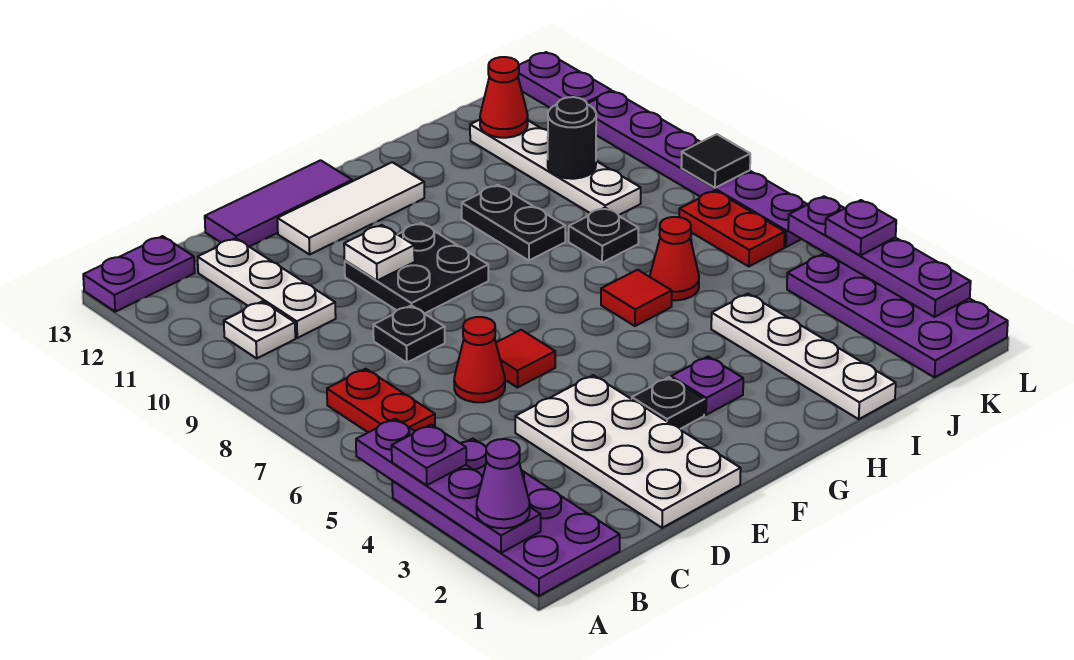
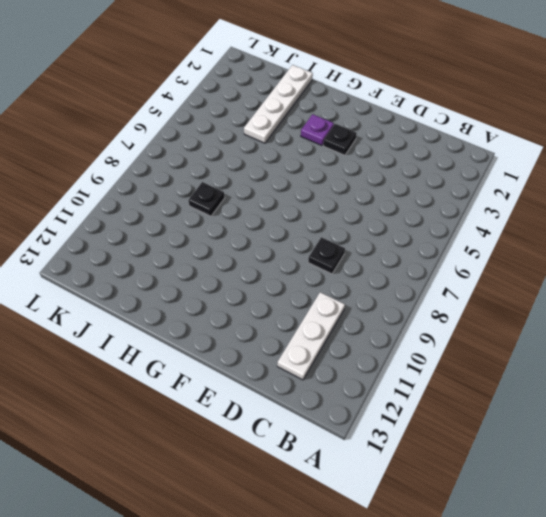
none -> purple plate A1:B4 level 1
none -> purple plate A13:B13 level 1
none -> red plate B6:B7 level 1
none -> white plate B10 level 1

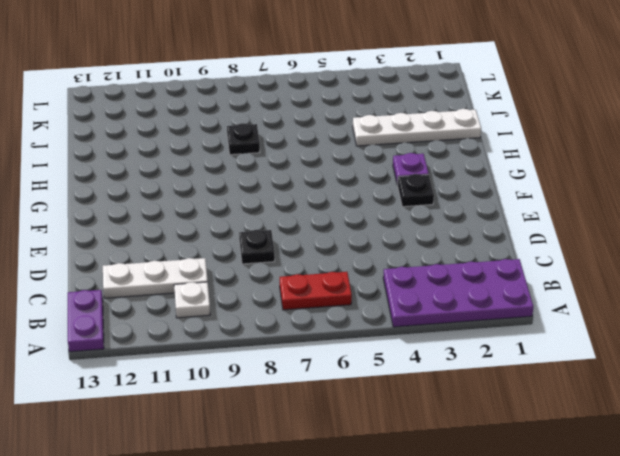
none -> white plate D1:E4 level 1
none -> red cone D6 level 1
none -> purple tile D13:F13 level 1
none -> red tile E6 level 1

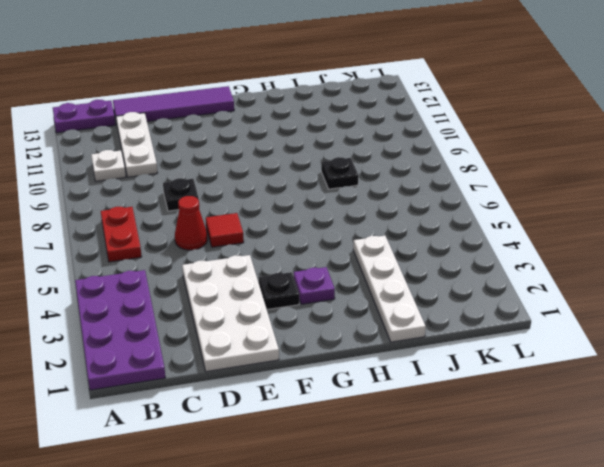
purple tile C13:F13 level 1 -> purple tile D13:F13 level 1
none -> black plate E9:F10 level 1
none -> white tile E12:G12 level 1
none -> red tile H6 level 1
none -> black plate H9:H10 level 1

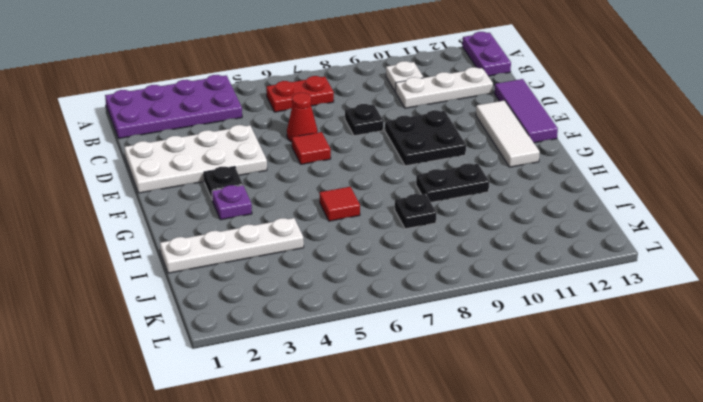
none -> red cone I6 level 1
none -> white plate J9:J12 level 1
none -> purple plate K1:L4 level 1
none -> red plate K6:K7 level 1

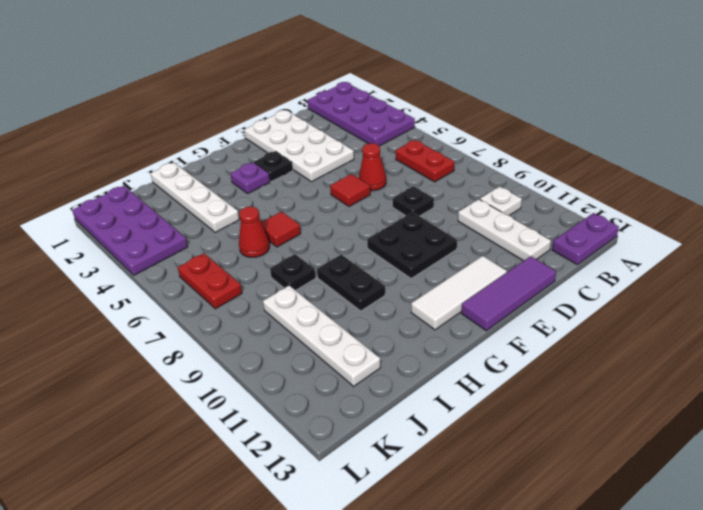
none -> purple plate L6:L11 level 1
none -> purple plate L12:L13 level 1
none -> purple plate A2:A5 level 2
none -> white plate E10 level 2

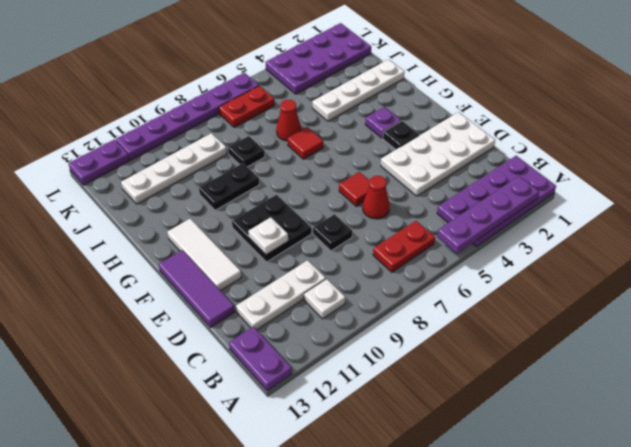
none -> black round brick J10 level 2
none -> red cone J12 level 2
none -> purple plate L2:L5 level 2
none -> black tile L8 level 2

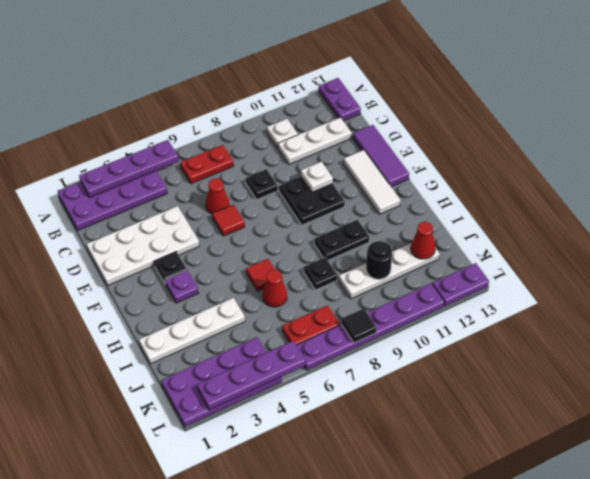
none -> purple cone A2 level 3
none -> purple plate A4 level 3
none -> purple plate L4 level 3

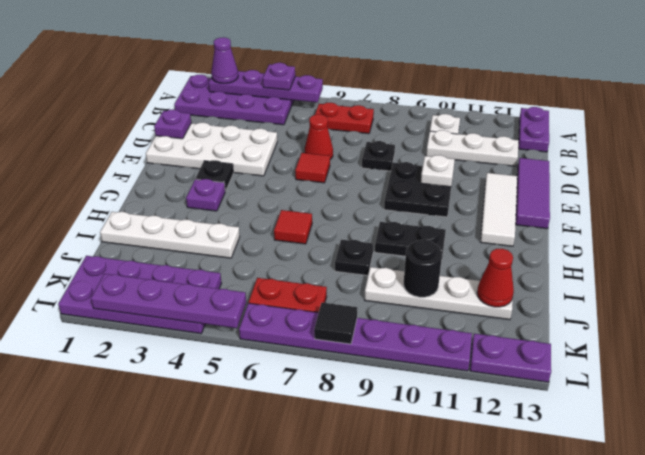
purple plate D1 level 2 -> purple plate L4 level 3
none -> red cone I6 level 1

